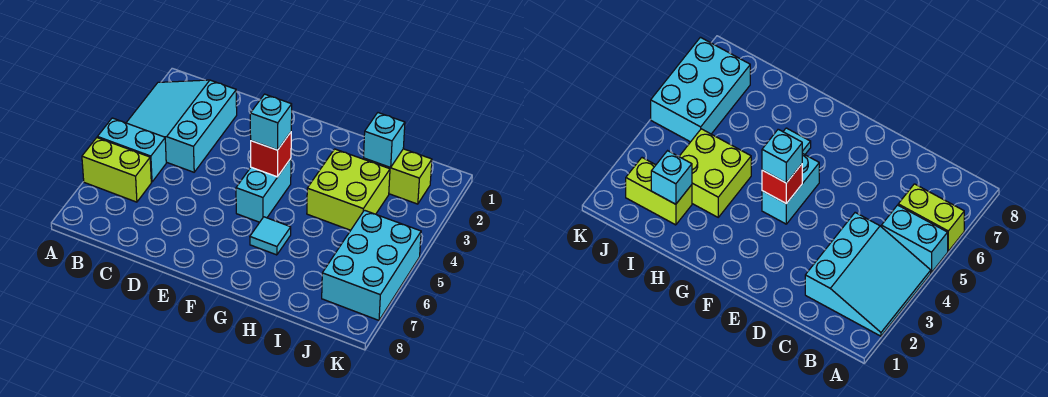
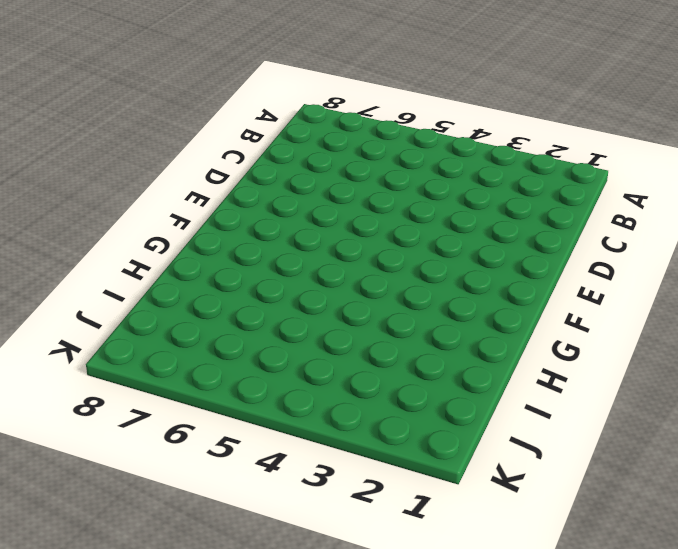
none -> cyan slope A2:C4 level 1 top C
none -> cyan brick A5:B5 level 1

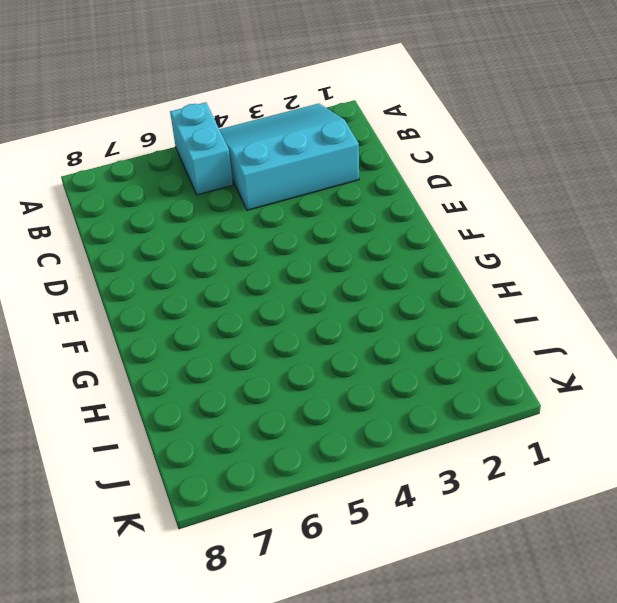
none -> lime brick A6:B6 level 1
none -> cyan brick F4:F5 level 1

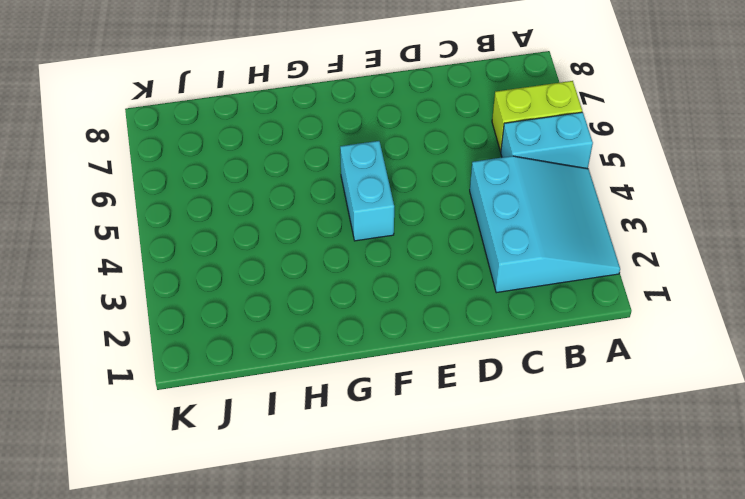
none -> cyan tile G6 level 1
none -> lime brick H3:I4 level 1

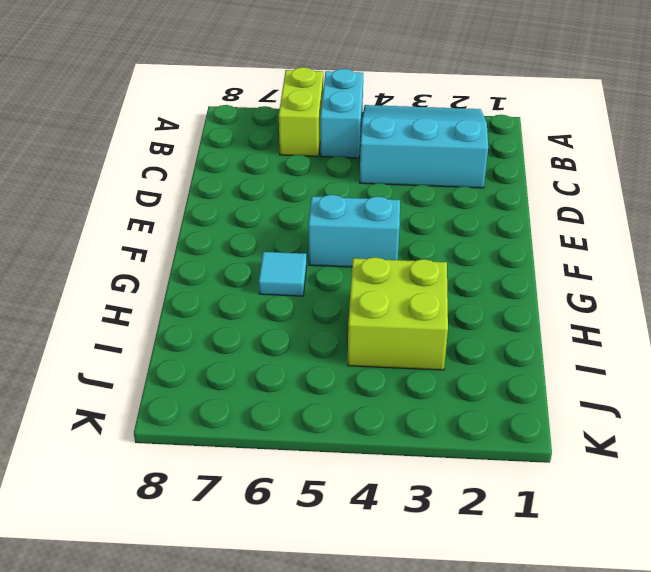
none -> lime brick I2:J2 level 1
none -> cyan brick J5:K7 level 1

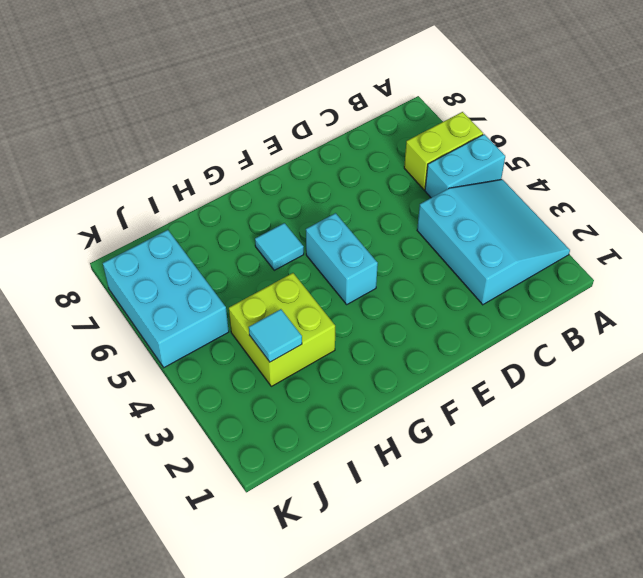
cyan tile I3 level 2 -> none
none -> lime brick I2:J2 level 1
none -> red brick F4 level 2

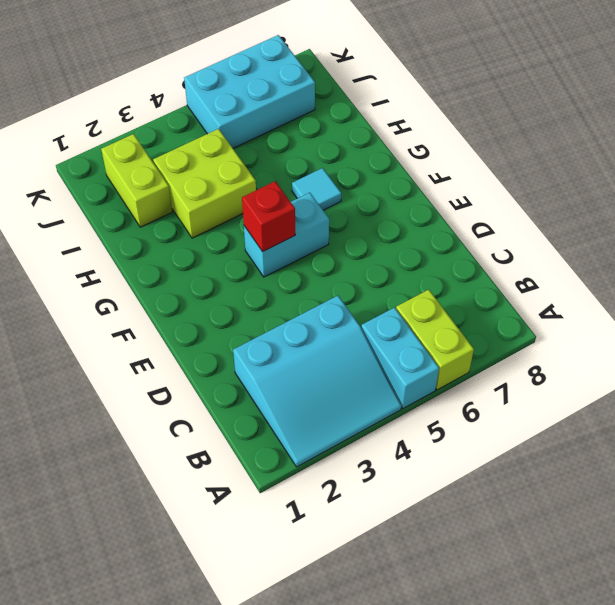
none -> cyan brick I2 level 2
none -> cyan brick F4 level 3

